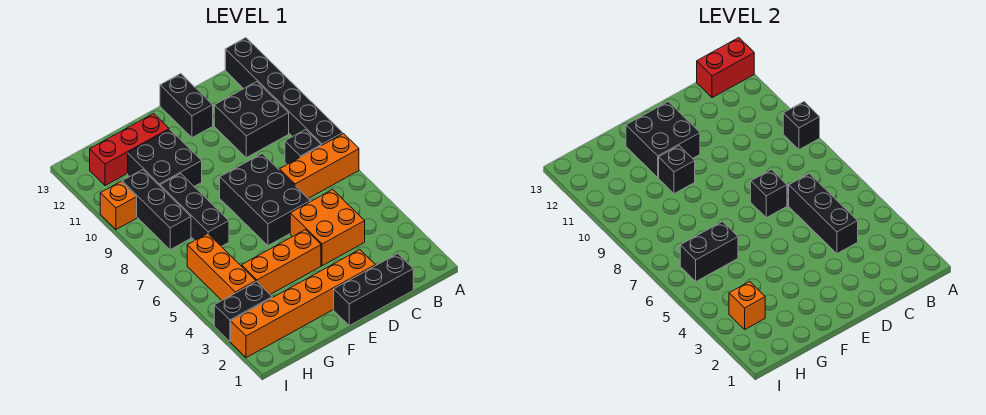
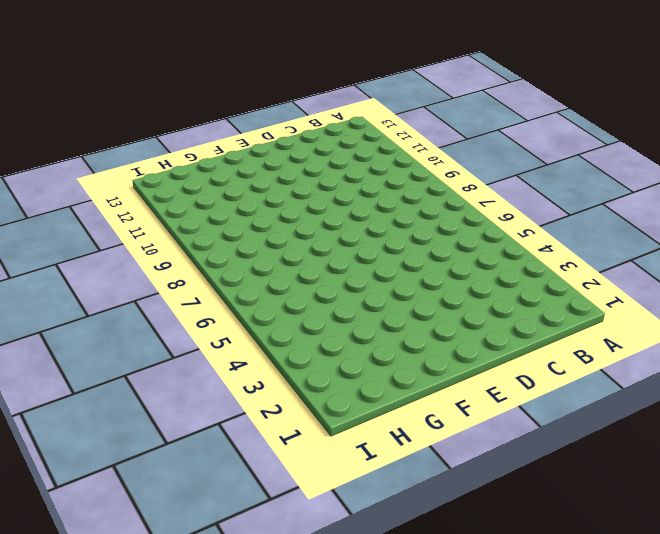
none -> orange brick A7:C7 level 1
none -> black brick A8:A13 level 1
none -> black brick B8 level 1

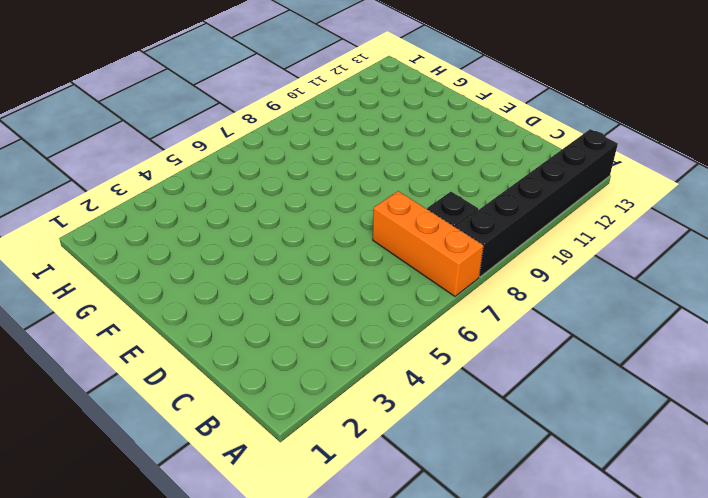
none -> black brick B10:C11 level 1
none -> black brick C1:E1 level 1
none -> orange brick C4:D5 level 1

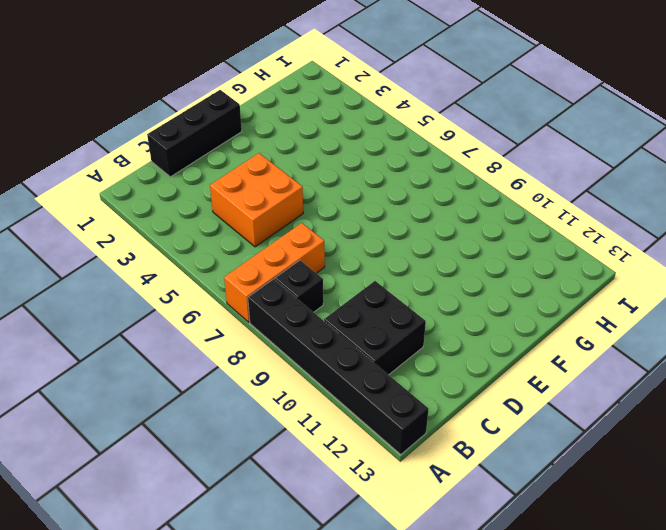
none -> orange brick D2:I2 level 1
none -> black brick D6:E8 level 1
none -> black brick D12:D13 level 1

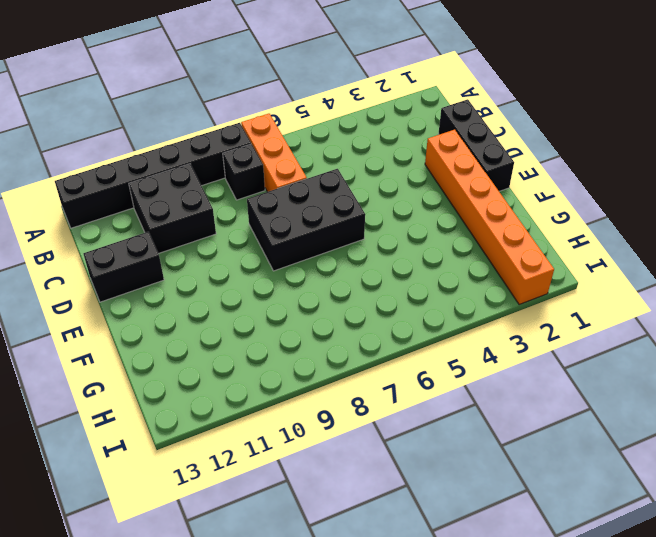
none -> orange brick C4:D5 level 1
none -> orange brick E4:G4 level 1
none -> black brick F10:G11 level 1

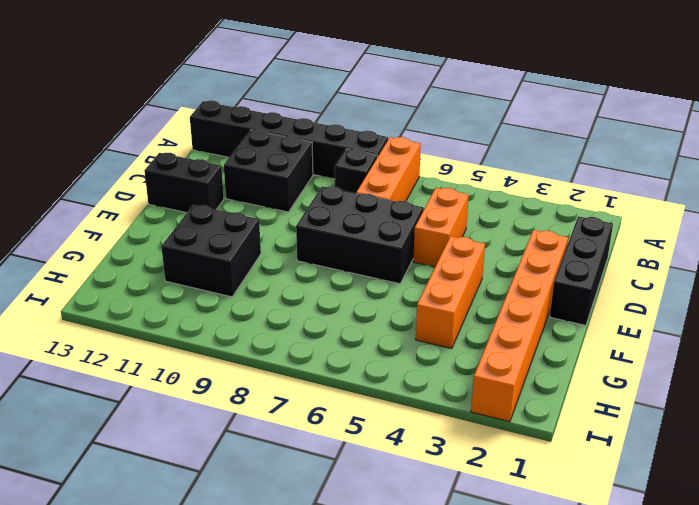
orange brick C5:D5 level 1 -> orange brick C4:D5 level 1
none -> red brick F12:H12 level 1
none -> black brick G7:G9 level 1
none -> black brick H3:I3 level 1

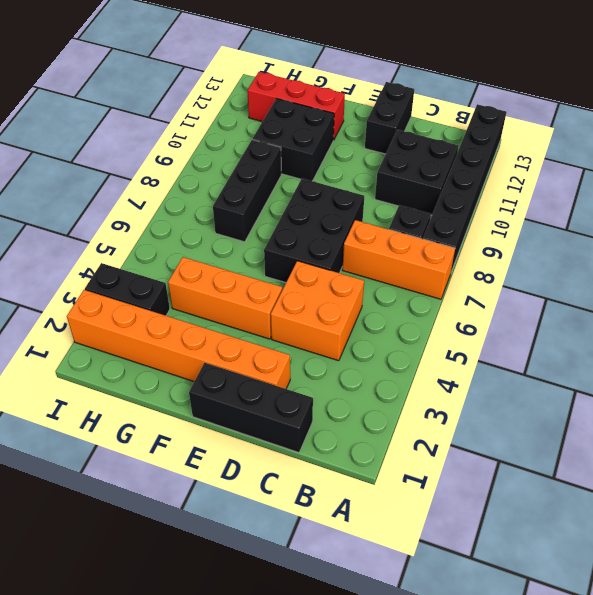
none -> orange brick H4:H6 level 1
none -> black brick H8:H10 level 1
none -> orange brick I10 level 1

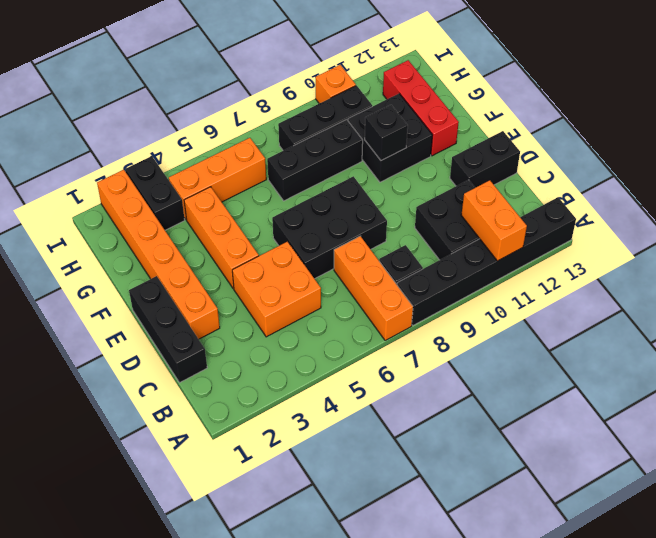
orange brick A11:B11 level 2 -> none
none -> black brick A9 level 2
none -> red brick A13:B13 level 2
none -> black brick C4:C6 level 2

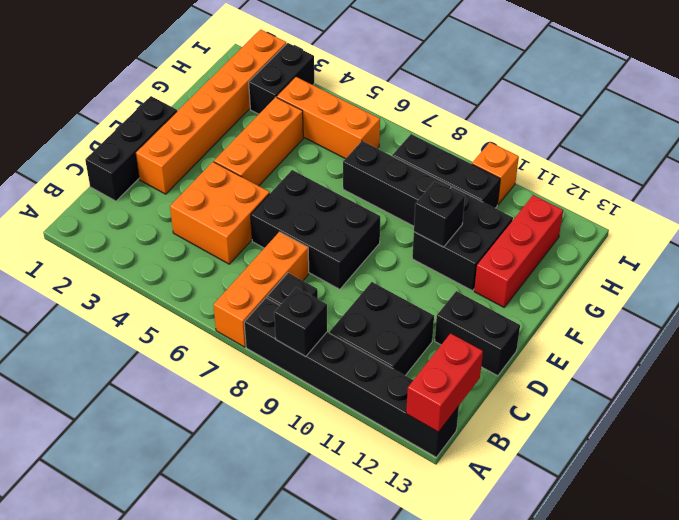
none -> black brick C4:C6 level 2
none -> black brick D7 level 2
none -> black brick E11:F12 level 2

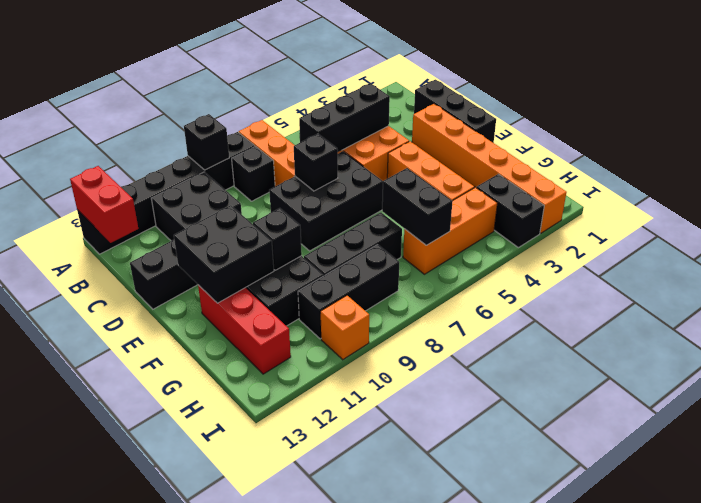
none -> orange brick H3 level 2

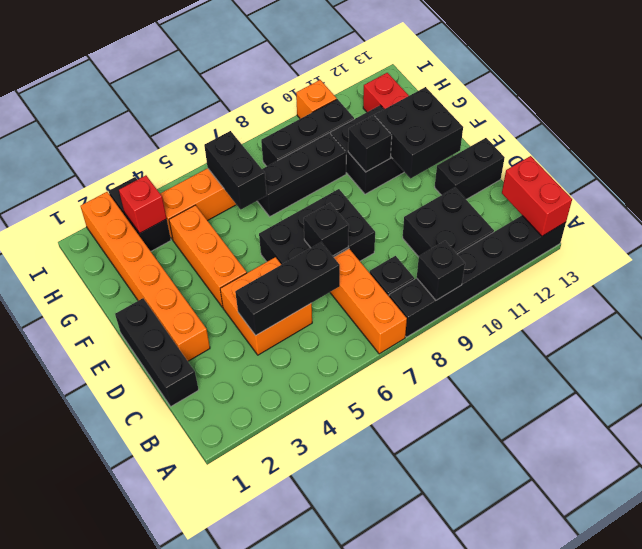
red brick H3 level 2 -> orange brick H3 level 2

